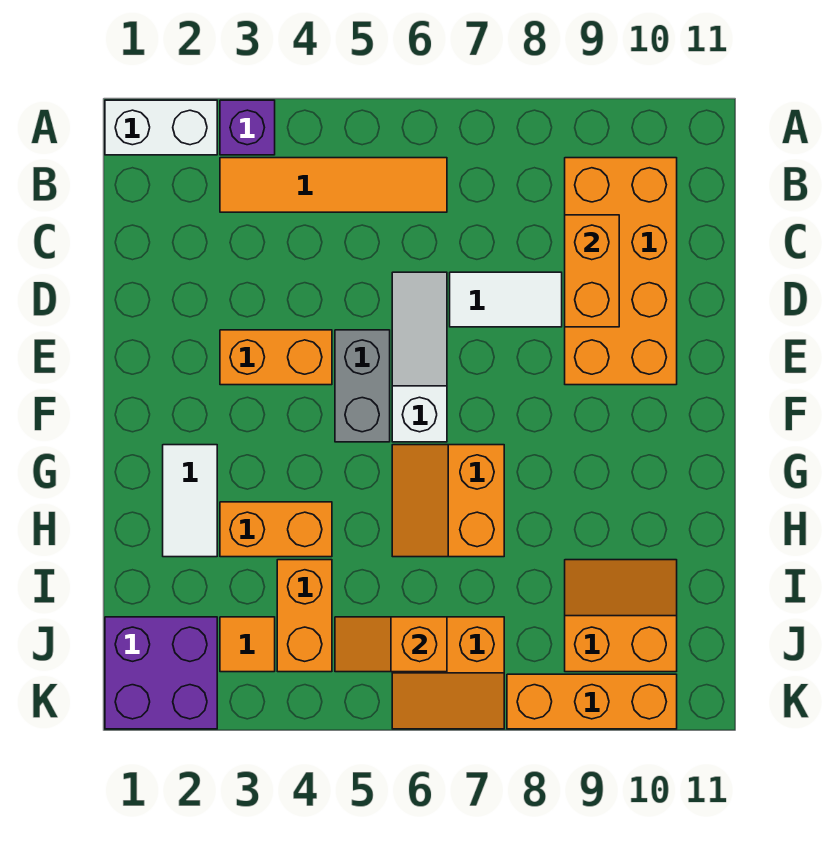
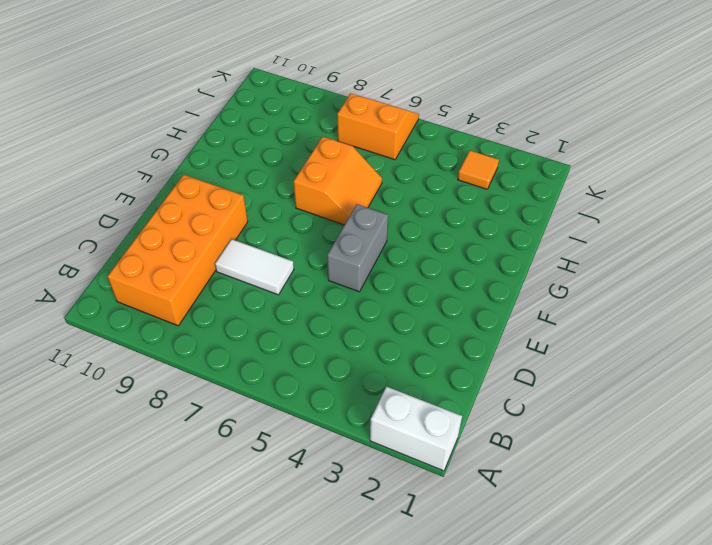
none -> purple brick A3 level 1
none -> orange tile B3:B6 level 1
none -> white slope D6:F6 level 1 top F

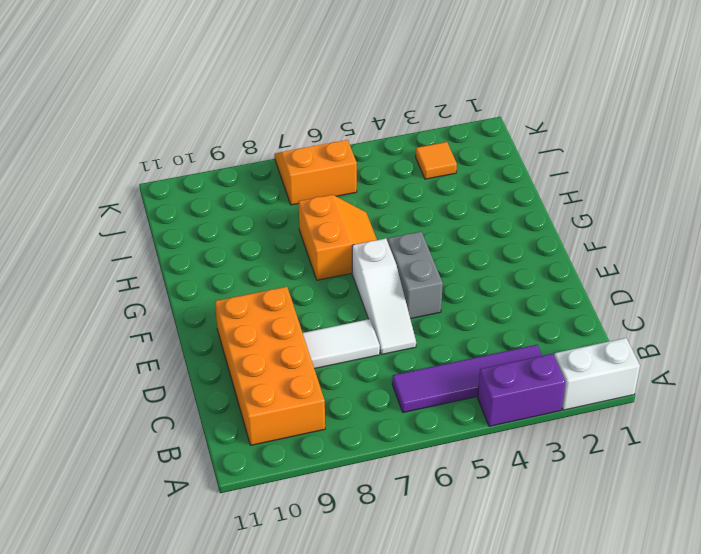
purple brick A3:A4 level 1 -> purple brick A3 level 1
purple tile B3:B6 level 1 -> orange tile B3:B6 level 1
none -> orange brick E3:E4 level 1
none -> white tile G2:H2 level 1
none -> orange brick H3:H4 level 1

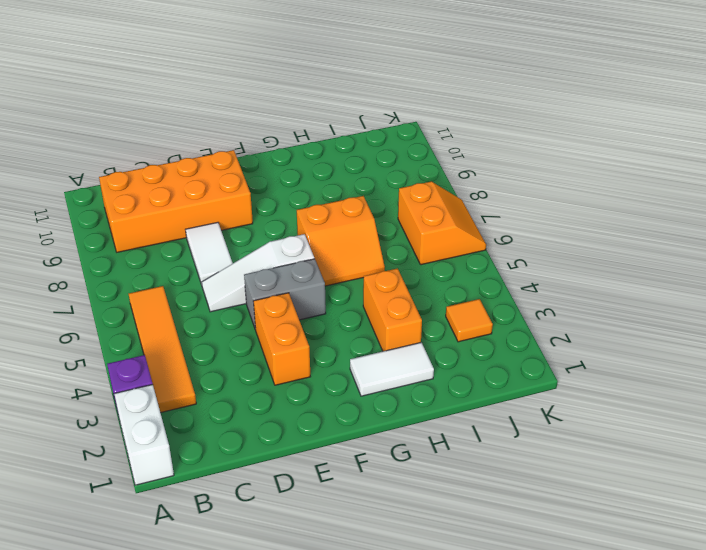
none -> orange brick I4:J4 level 1
none -> orange slope I9:J10 level 1 top J
none -> purple brick J1:K2 level 1

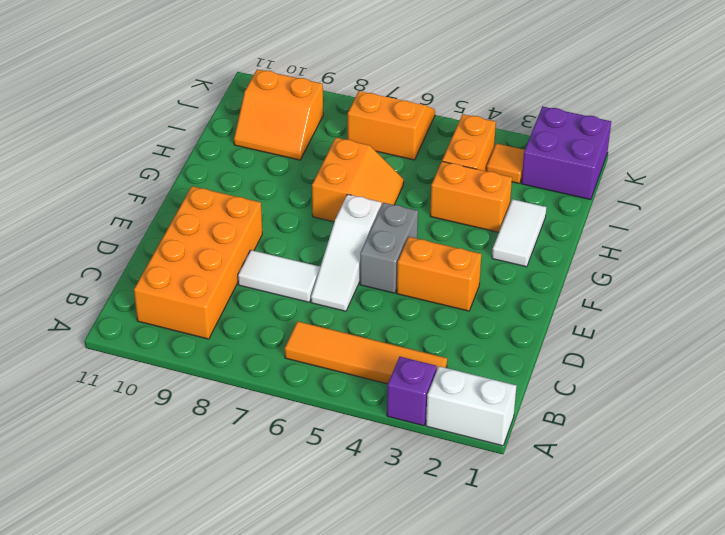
none -> orange brick K8:K10 level 1
none -> orange brick C9:D9 level 2
none -> orange slope J5:J6 level 2 top 6

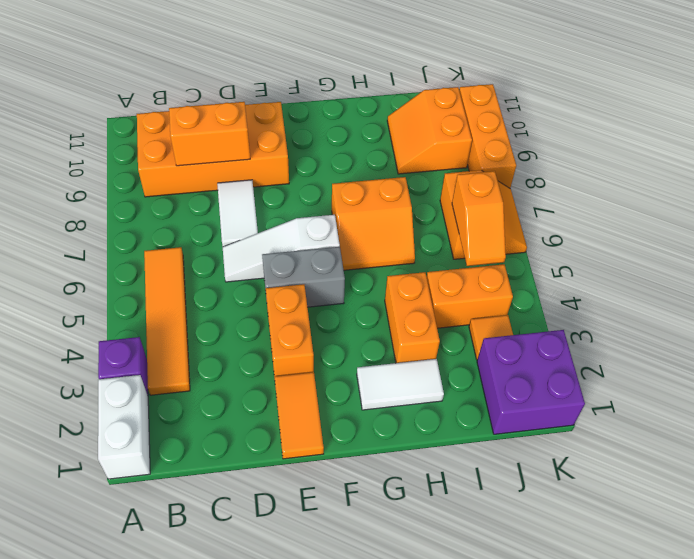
orange tile E1:E2 level 1 -> none

